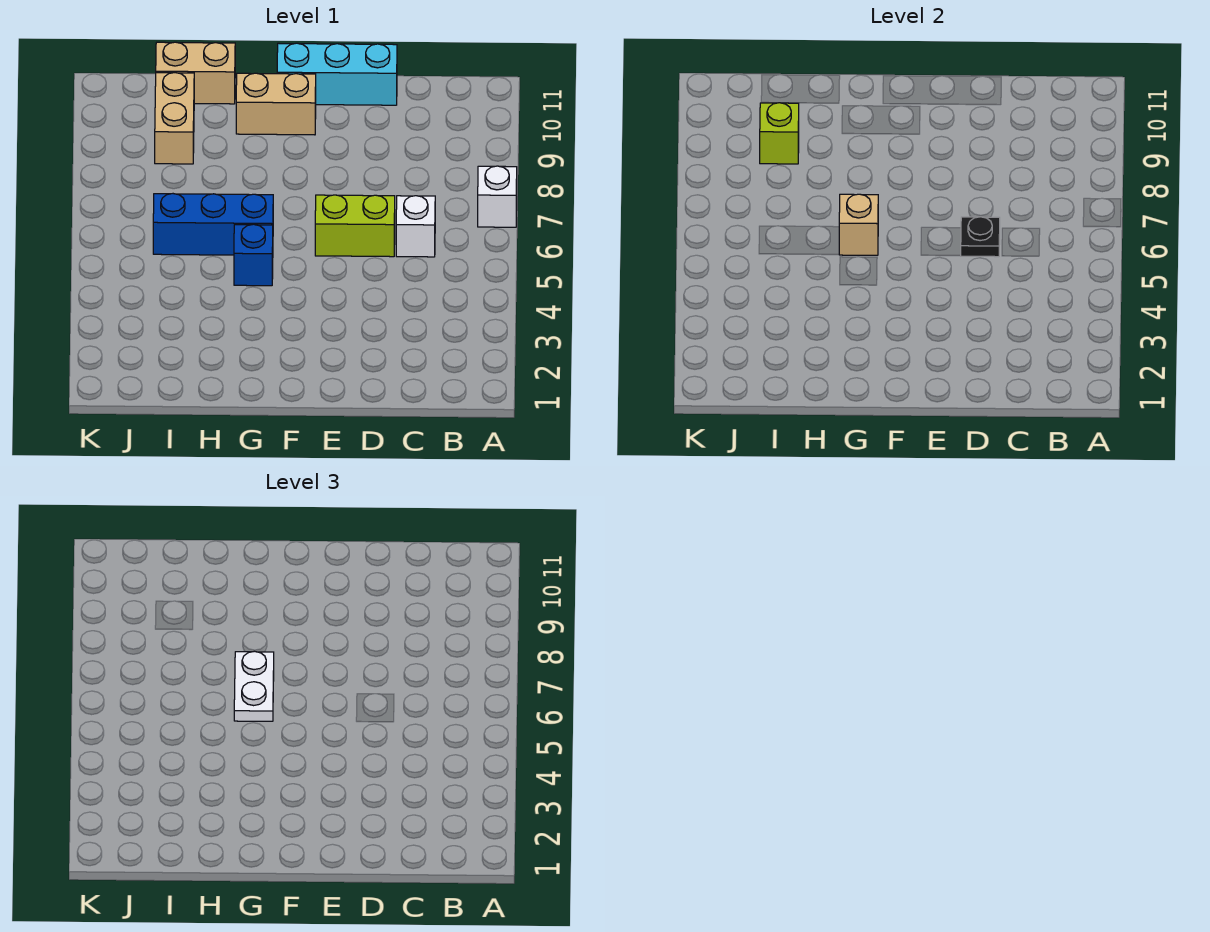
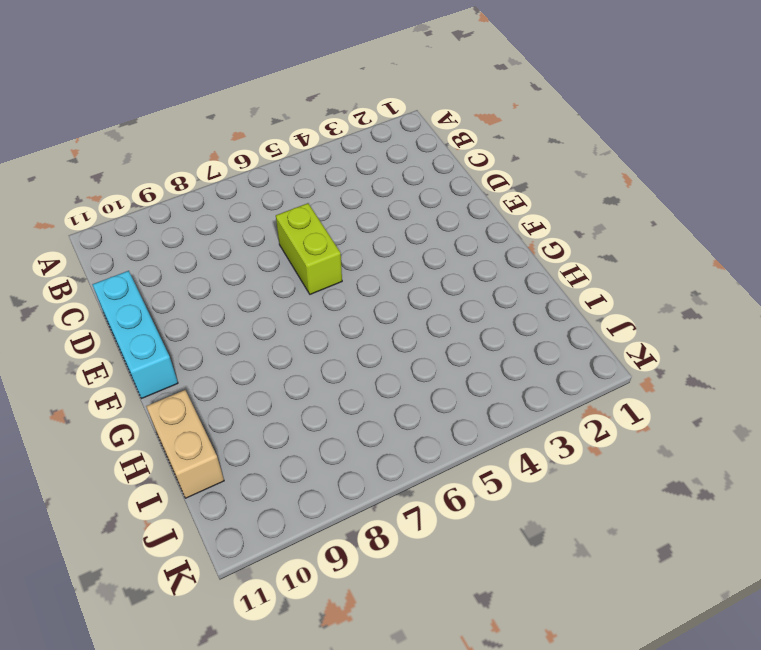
none -> white brick A7 level 1
none -> white brick C6 level 1
none -> tan brick F10:G10 level 1

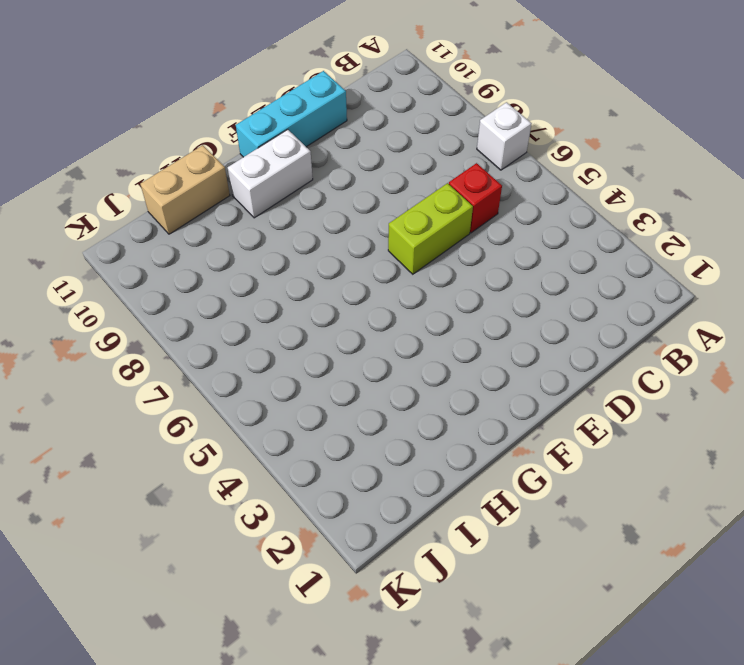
red brick C6 level 1 -> white brick C6 level 1
white brick F10:G10 level 1 -> tan brick F10:G10 level 1
none -> blue brick G5 level 1
none -> blue brick G6:I6 level 1
none -> tan brick I9:I10 level 1

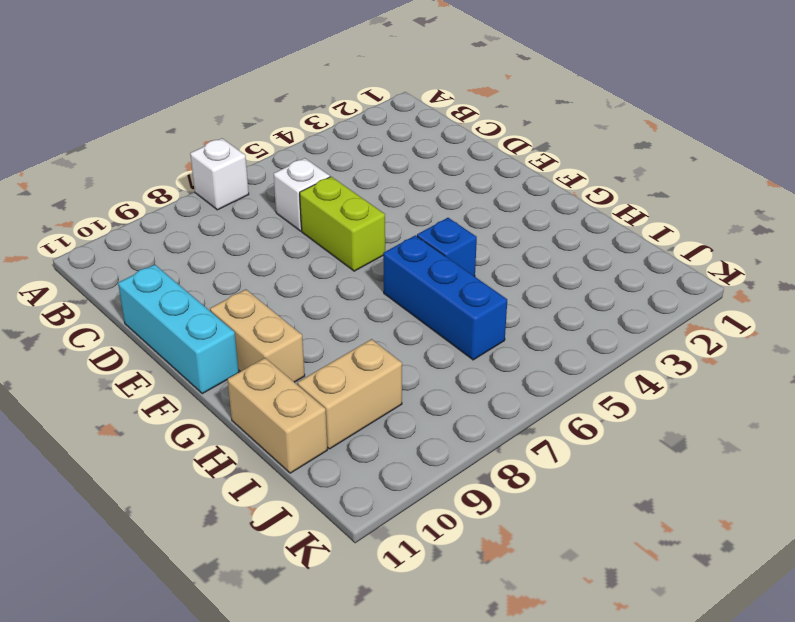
none -> black plate D6 level 2
none -> tan brick G6 level 2
none -> lime brick I9 level 2

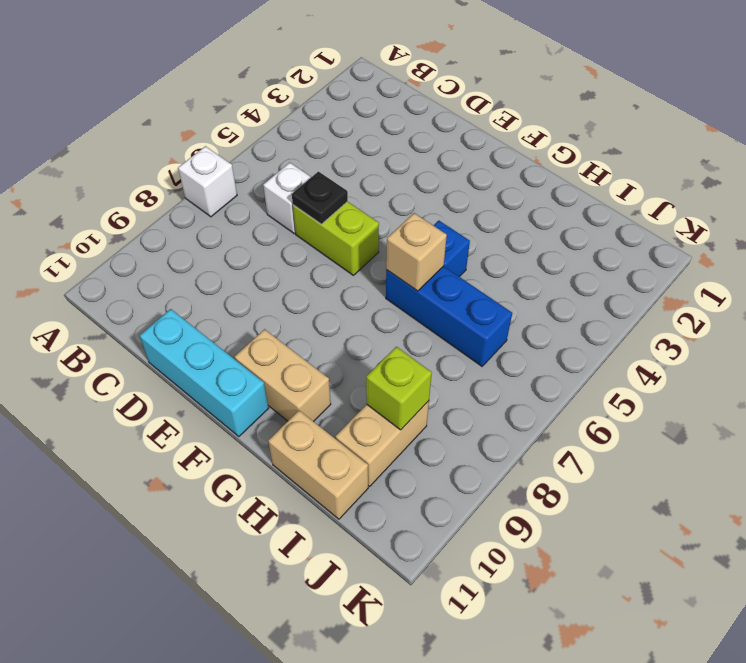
none -> white plate G6:G7 level 3

